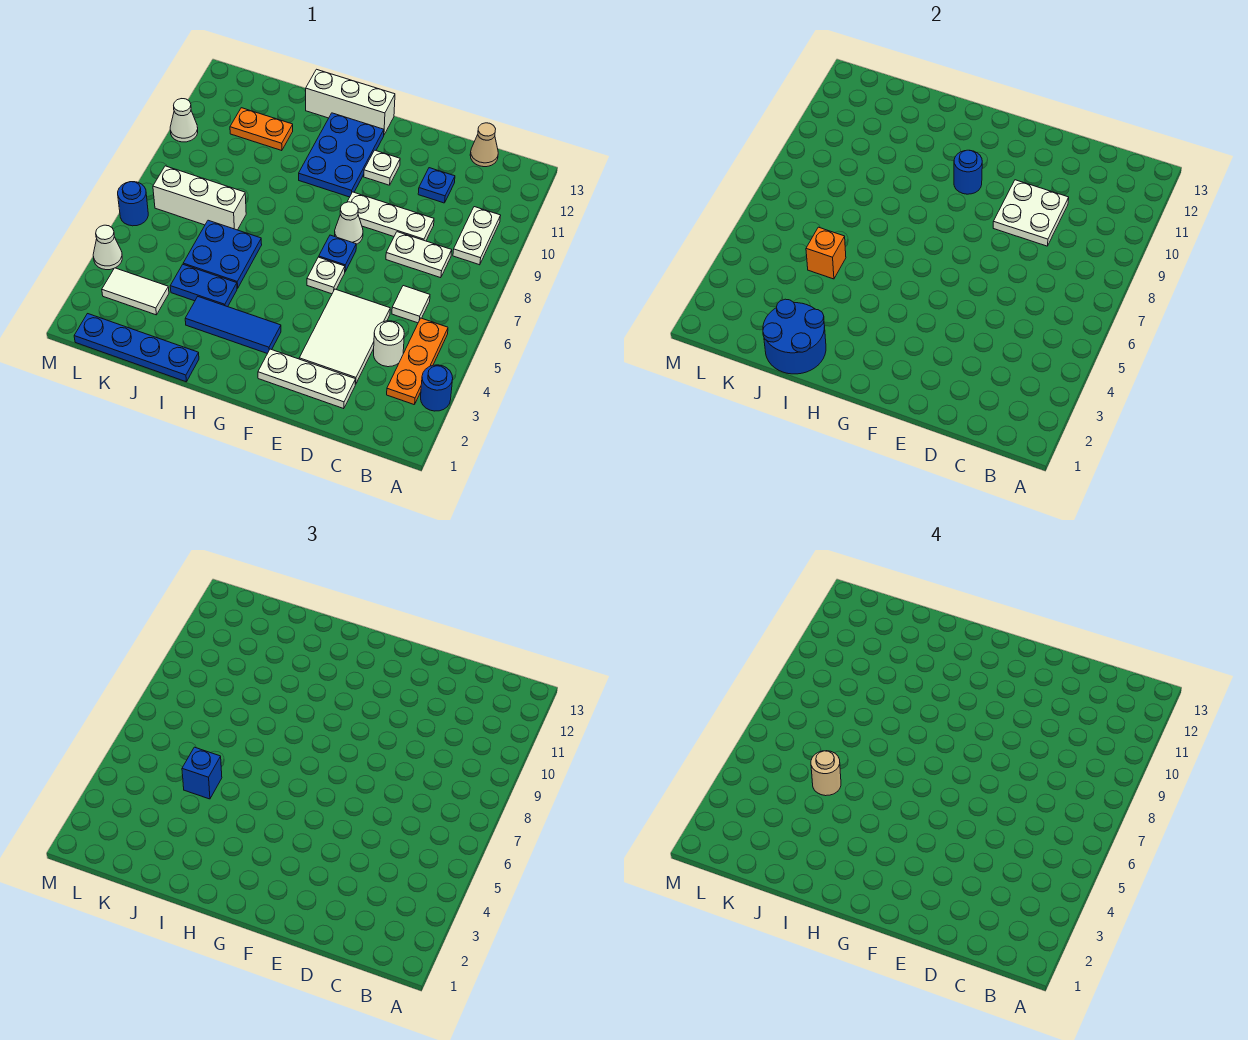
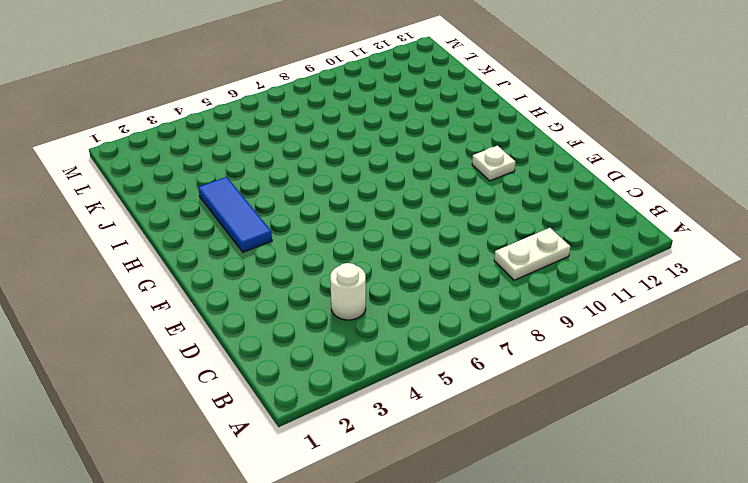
none -> blue round brick A3 level 1
none -> orange plate B3:B5 level 1
none -> white tile C6 level 1
none -> white plate C8:D8 level 1

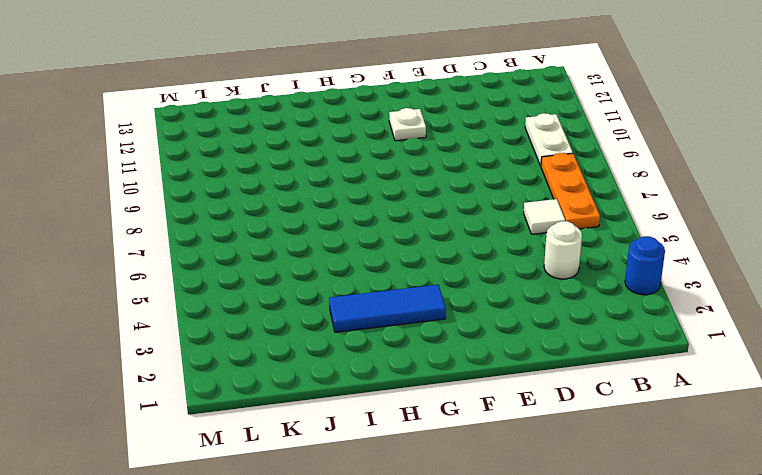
orange plate B6:B8 level 1 -> orange plate B3:B5 level 1
none -> white plate C8:D8 level 1
none -> tan cone C13 level 1
none -> white plate D2:F2 level 1
none -> white tile D3:E5 level 1

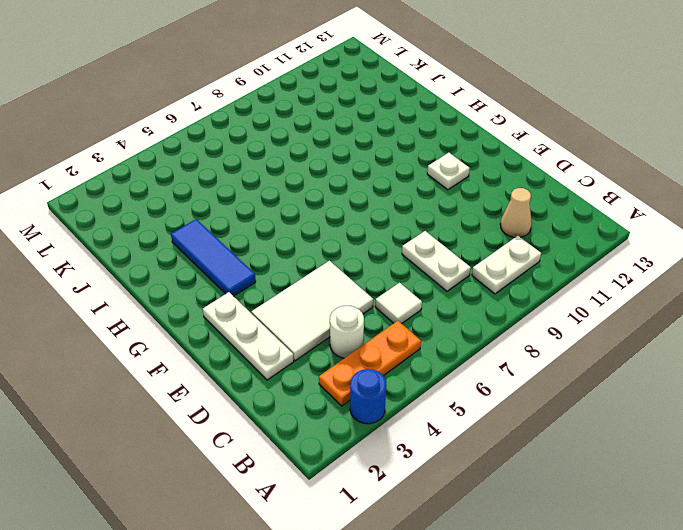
tan cone C11 level 1 -> tan cone C13 level 1
none -> white plate D9:F9 level 1
none -> blue plate D11 level 1
none -> white plate F6 level 1
none -> blue plate F7 level 1

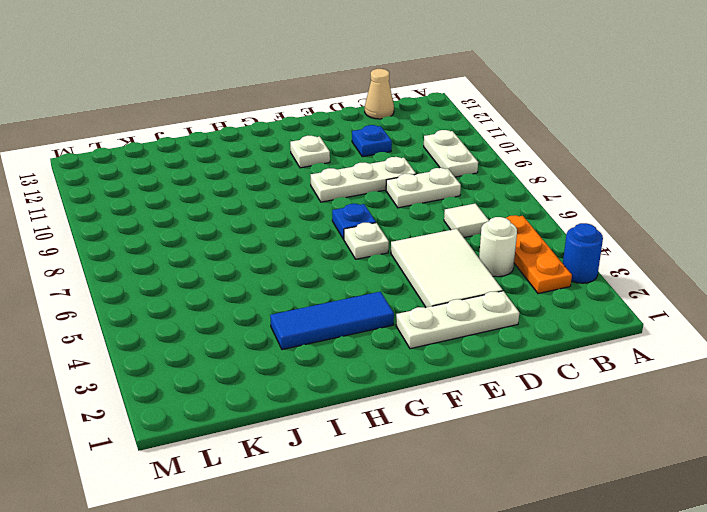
none -> white cone F8 level 1
none -> blue plate G10:H12 level 1
none -> white brick G13:I13 level 1
none -> blue plate I1:L1 level 1

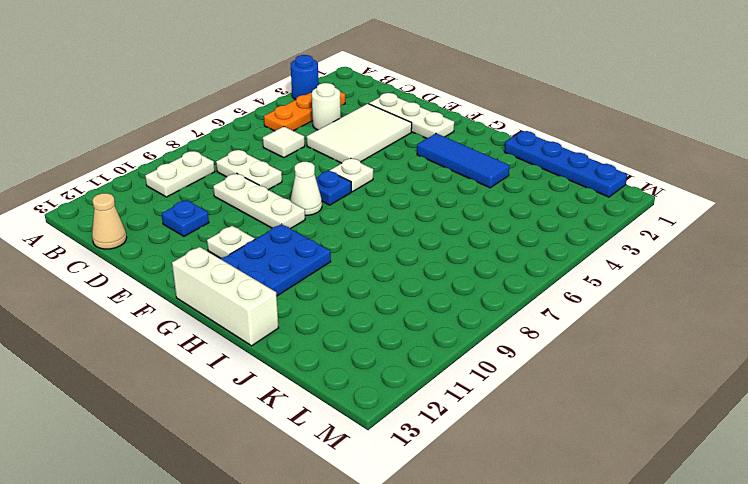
none -> blue plate I4:J4 level 1
none -> blue plate I5:J6 level 1
none -> white brick J7:L7 level 1
none -> orange plate J11:K11 level 1

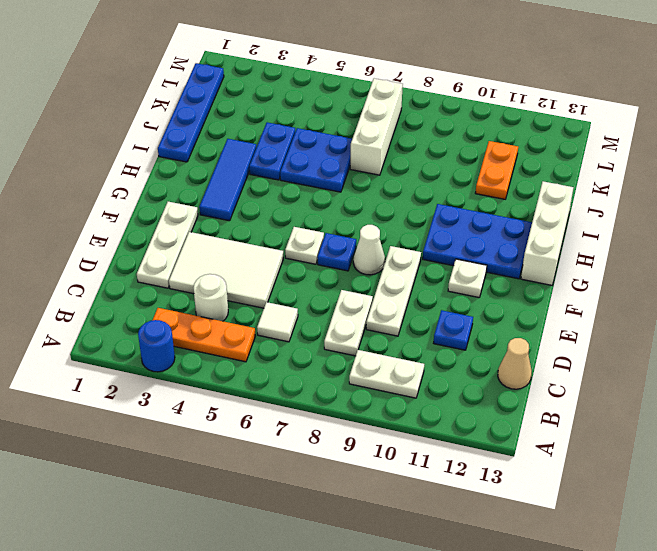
none -> white tile K3:L3 level 1
none -> white cone M4 level 1
none -> blue round brick M6 level 1
none -> white cone M10 level 1

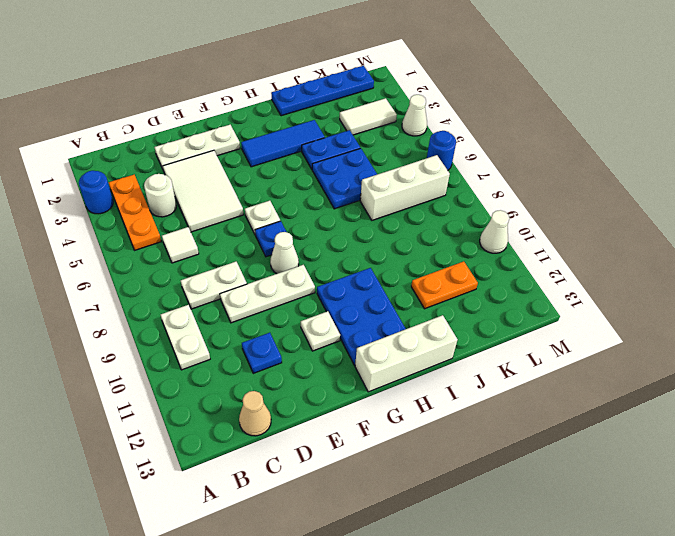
none -> white plate D9:E10 level 2
none -> blue round brick G10 level 2
none -> blue round brick I1:J2 level 2
none -> orange brick J5 level 2

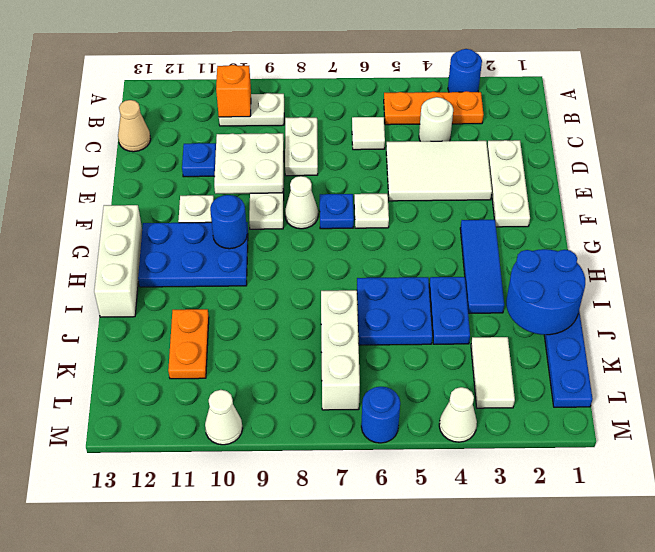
orange brick B10 level 2 -> orange brick J5 level 2
none -> blue brick J5 level 3
none -> tan round brick J5 level 4

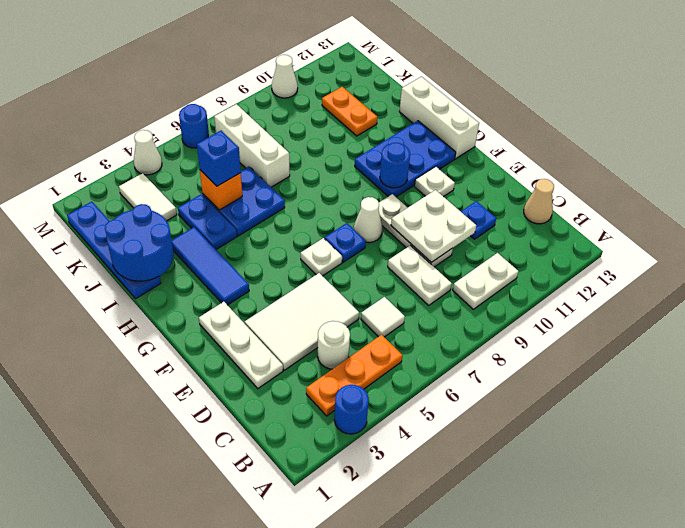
none -> tan round brick J5 level 4

